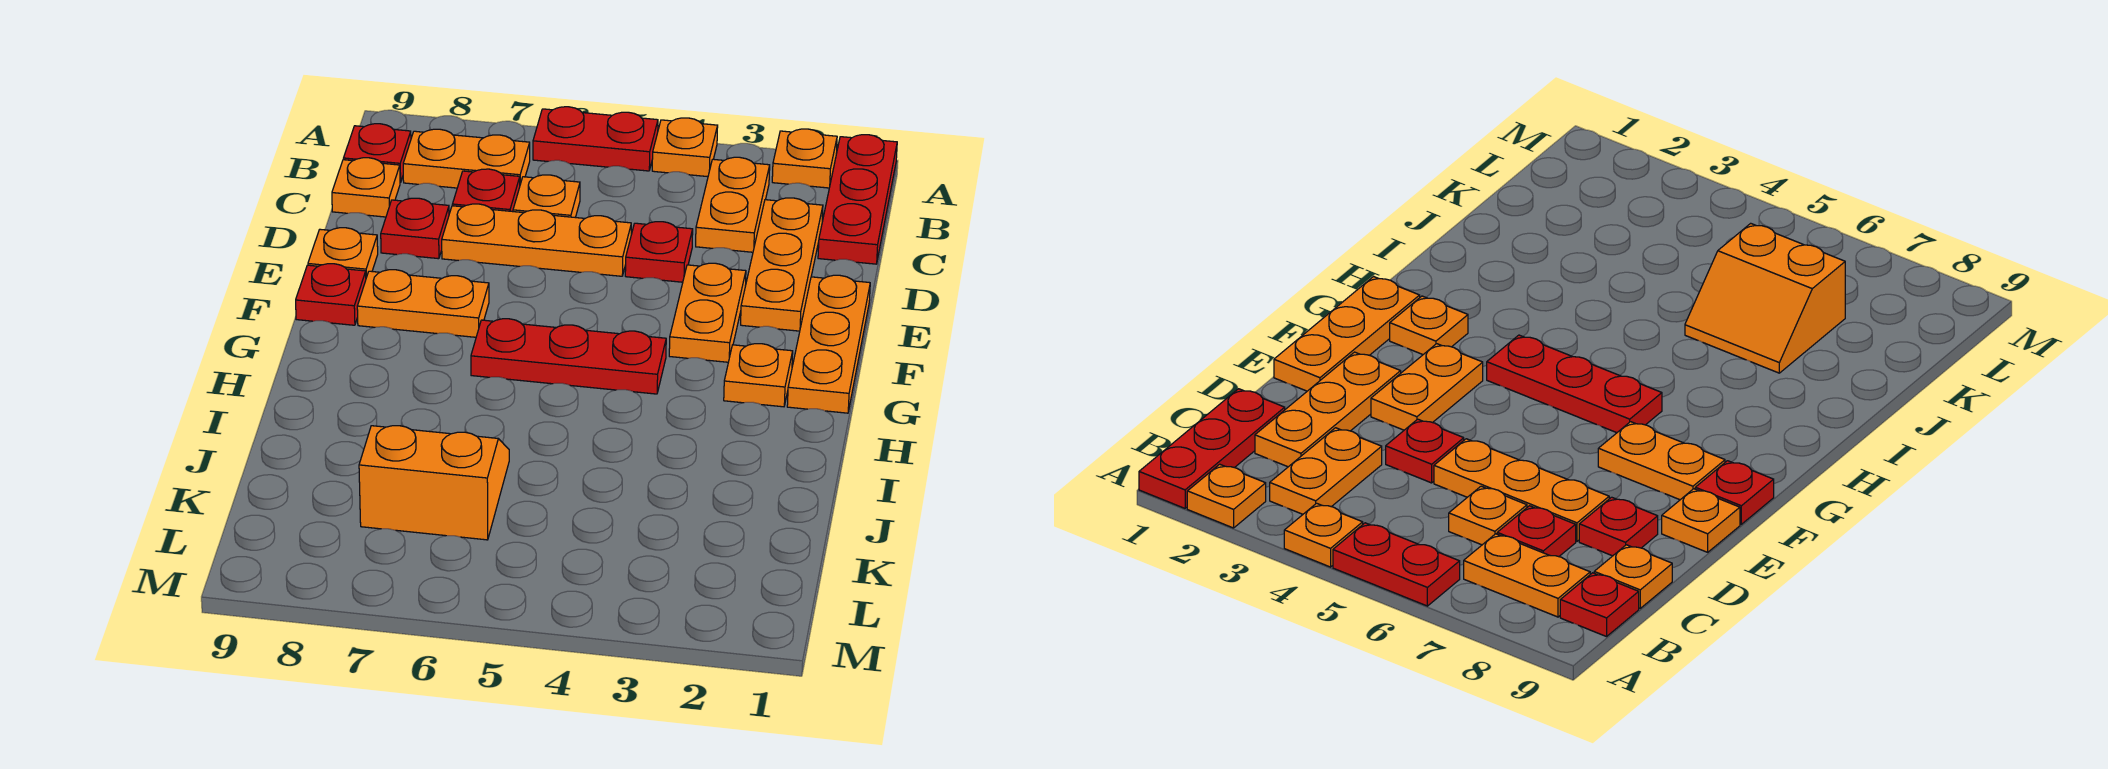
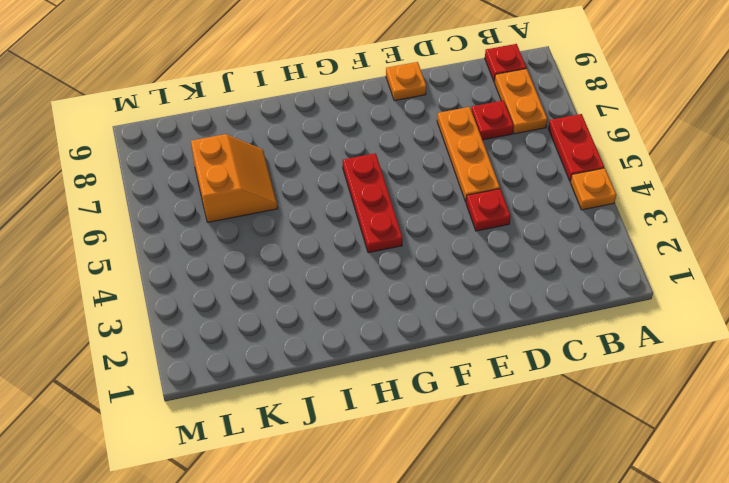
none -> red plate A1:C1 level 1
none -> orange plate A2 level 1
none -> orange plate B3:C3 level 1

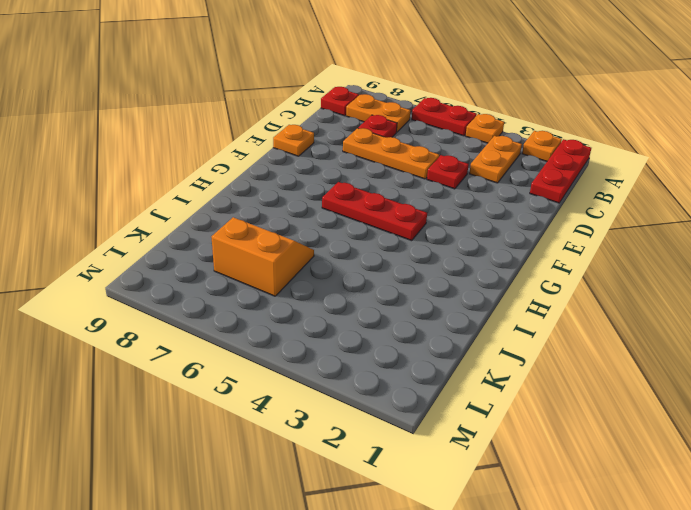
none -> orange plate C2:E2 level 1
none -> orange plate C6 level 1
none -> orange plate C9 level 1

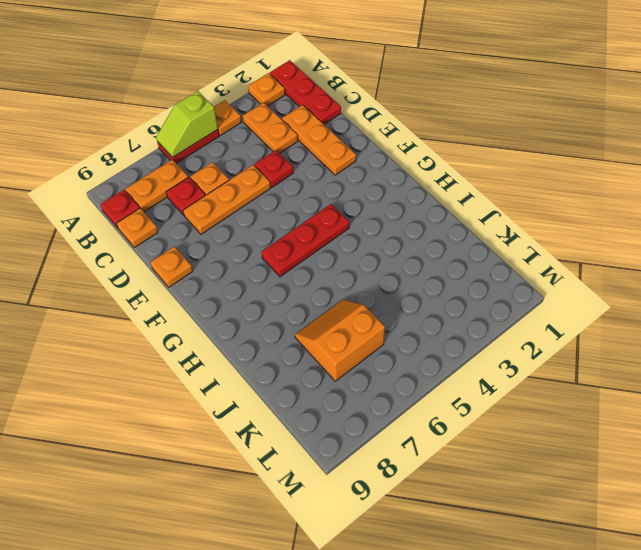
lime slope A5:A6 level 2 top 5 -> none
none -> red plate D8 level 1
none -> orange plate E1:G1 level 1
none -> orange plate E3:F3 level 1

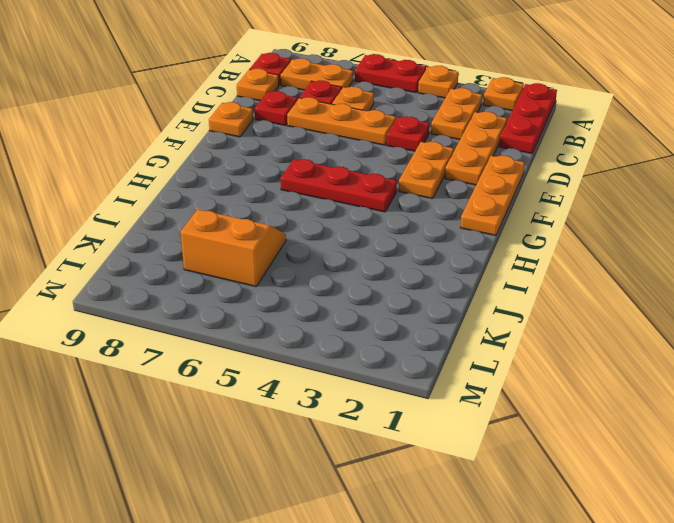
none -> orange plate F7:F8 level 1
none -> red plate F9 level 1
none -> orange plate G2 level 1

